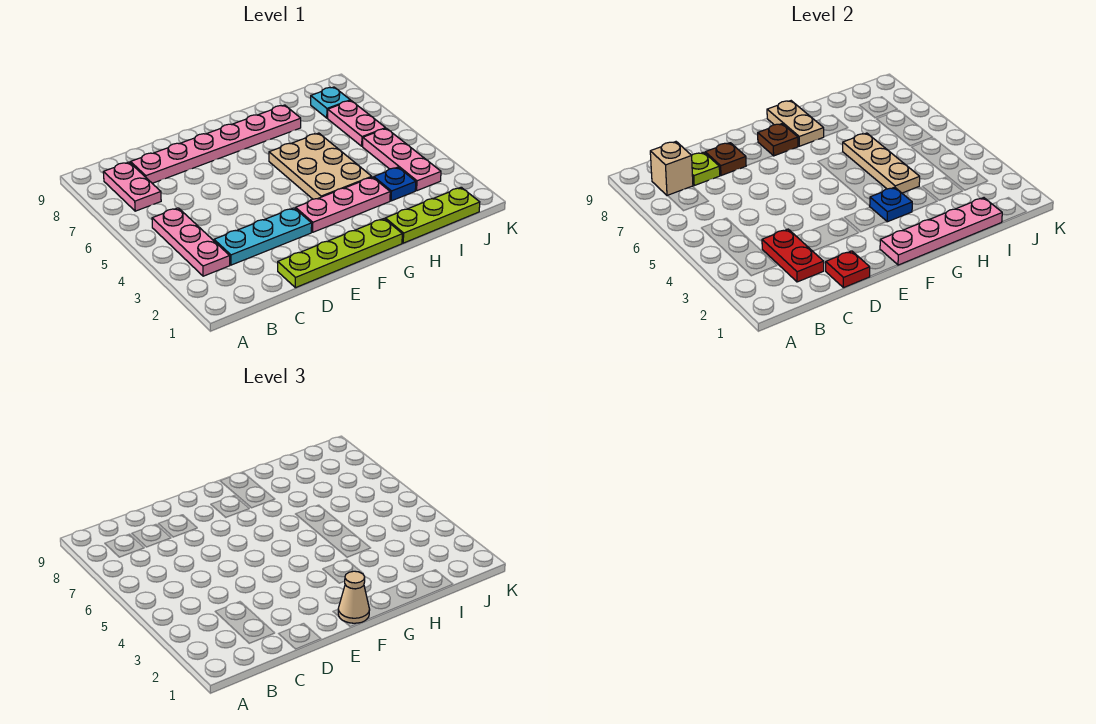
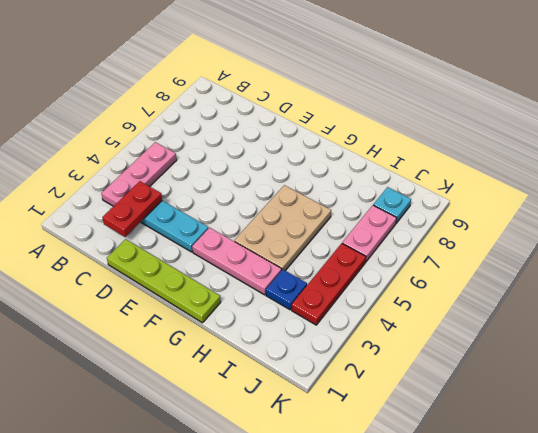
red plate J3:J5 level 1 -> pink plate J3:J5 level 1
none -> pink plate B7:B8 level 1
none -> pink plate C8:H8 level 1
none -> lime plate H1:J1 level 1

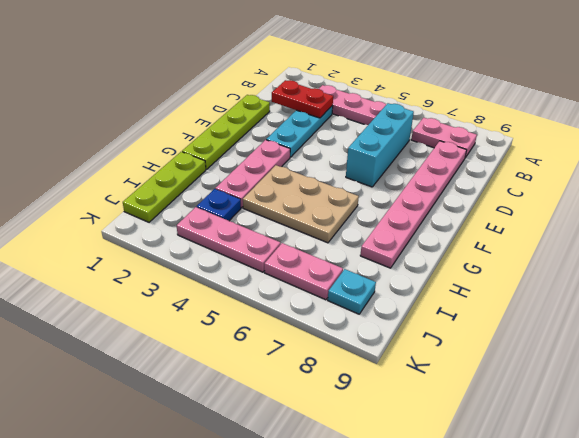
cyan brick C6:E6 level 1 -> none
none -> tan brick B8 level 2
none -> lime plate C8 level 2
none -> red plate D1 level 2

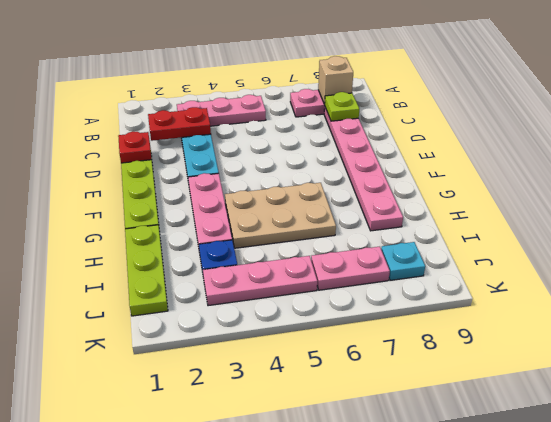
none -> brown plate D8 level 2
none -> pink plate F1:I1 level 2
none -> brown plate F8 level 2

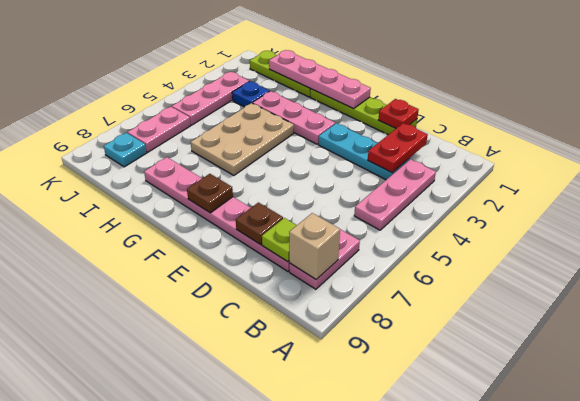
none -> blue plate G3 level 2
none -> tan plate G8:G9 level 2
none -> tan plate H4:H6 level 2

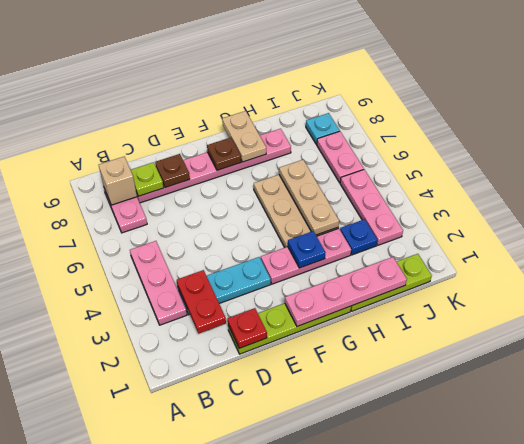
none -> tan cone F1 level 3

